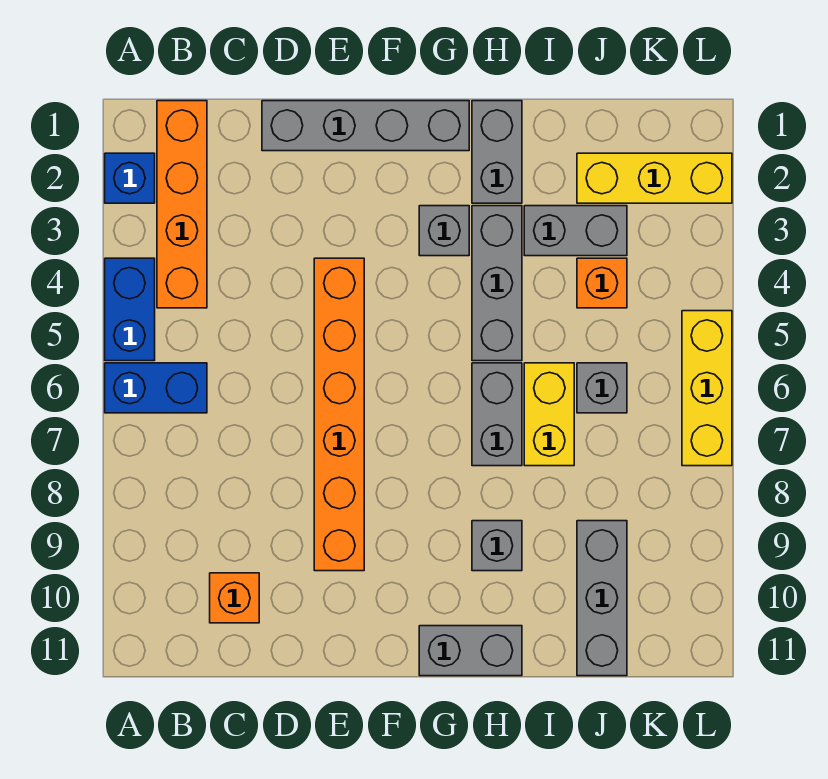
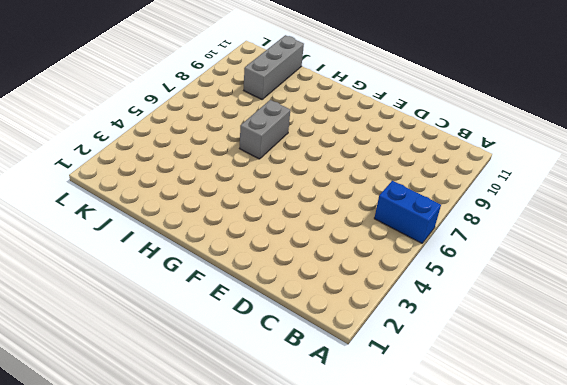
none -> blue brick A2 level 1
none -> blue brick A4:A5 level 1
none -> orange brick B1:B4 level 1

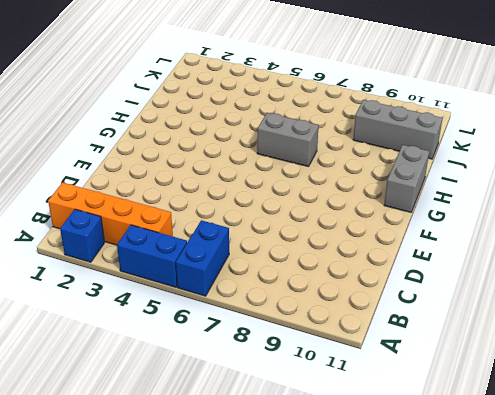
none -> orange brick C10 level 1
none -> grey brick D1:G1 level 1
none -> orange brick E4:E9 level 1

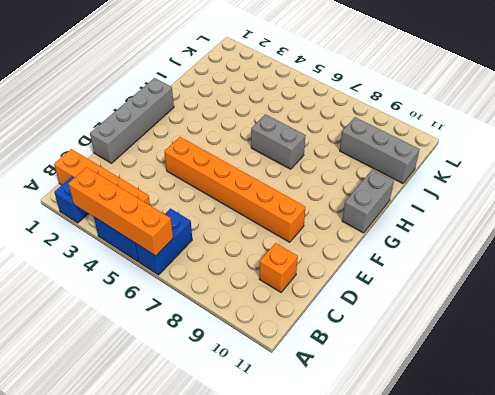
orange brick A3:A6 level 2 -> none
none -> grey brick G3 level 1
none -> grey brick H1:H2 level 1
none -> grey brick H3:H5 level 1

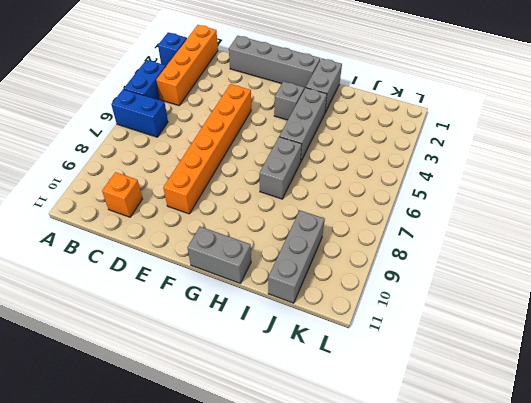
none -> grey brick H9 level 1
none -> grey brick I3:J3 level 1
none -> yellow brick I6:I7 level 1

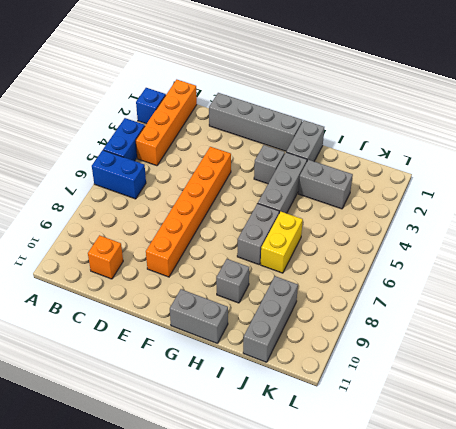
none -> yellow brick J2:L2 level 1
none -> orange brick J4 level 1
none -> grey brick J6 level 1

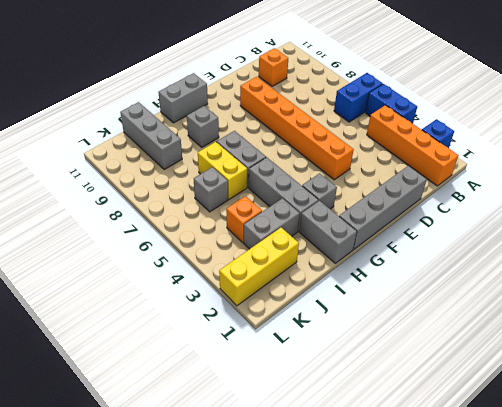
none -> yellow brick L5:L7 level 1

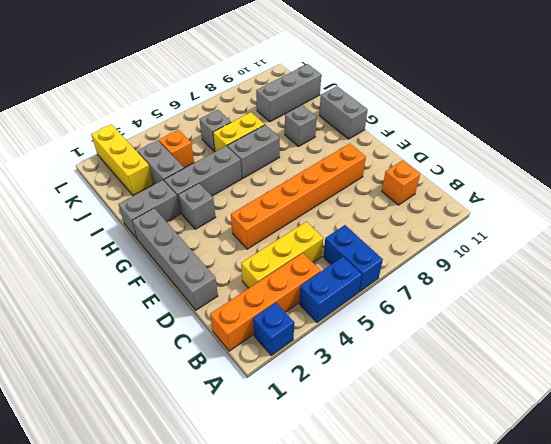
yellow brick C3:C5 level 1 -> yellow brick L5:L7 level 1

